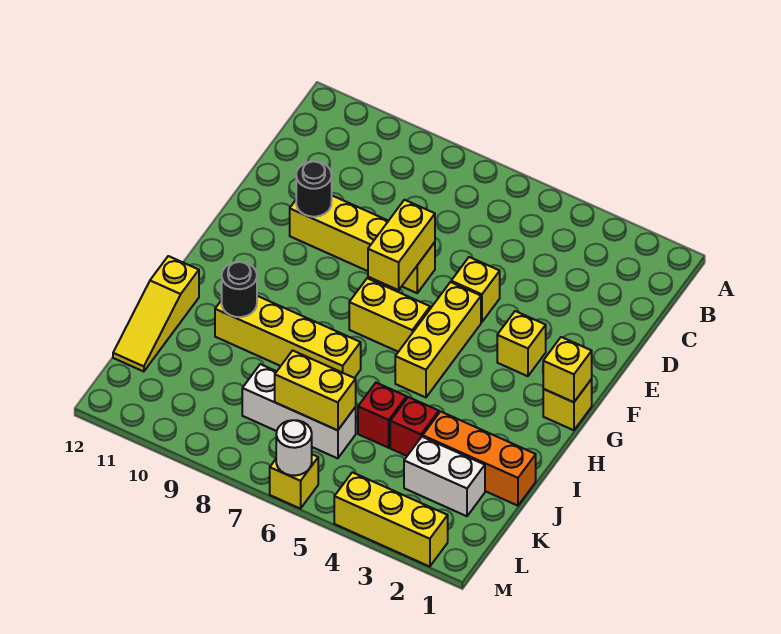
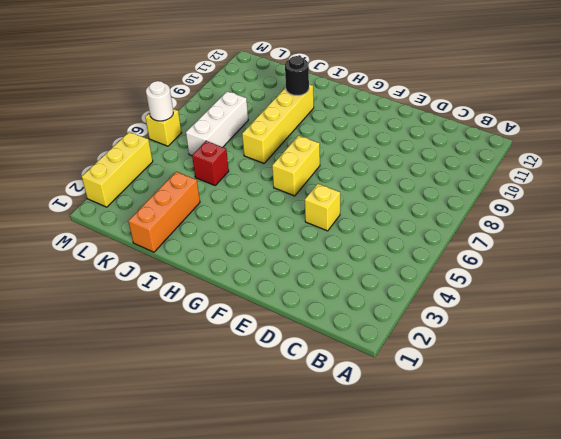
none -> yellow brick E7:E10 level 1
none -> yellow brick F3 level 1
none -> yellow brick F5:H5 level 1

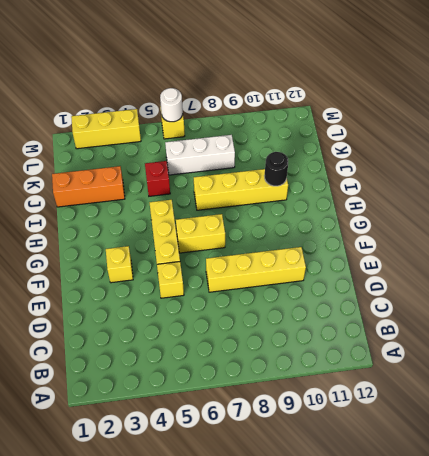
none -> yellow brick G1 level 1
none -> yellow slope I12:K12 level 1 top I
none -> red brick J4 level 1

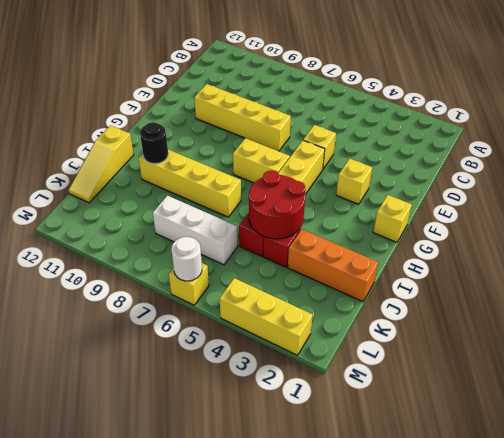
red round brick I4:J5 level 2 -> none
none -> white brick K2:K3 level 1
none -> yellow brick E7:F7 level 2
none -> black round brick E10 level 2

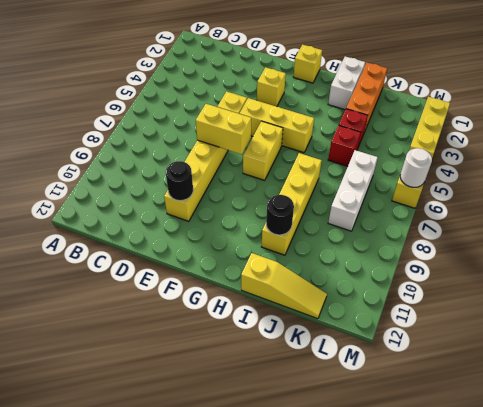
white brick I1:I2 level 1 -> white brick K2:K3 level 1
none -> yellow brick G1 level 2
none -> yellow brick K6:K7 level 2

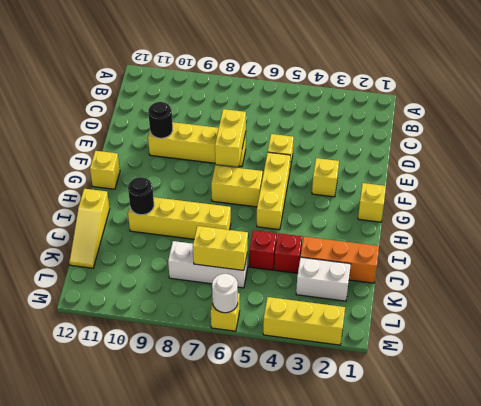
yellow brick G12 level 1 -> yellow brick G1 level 2

